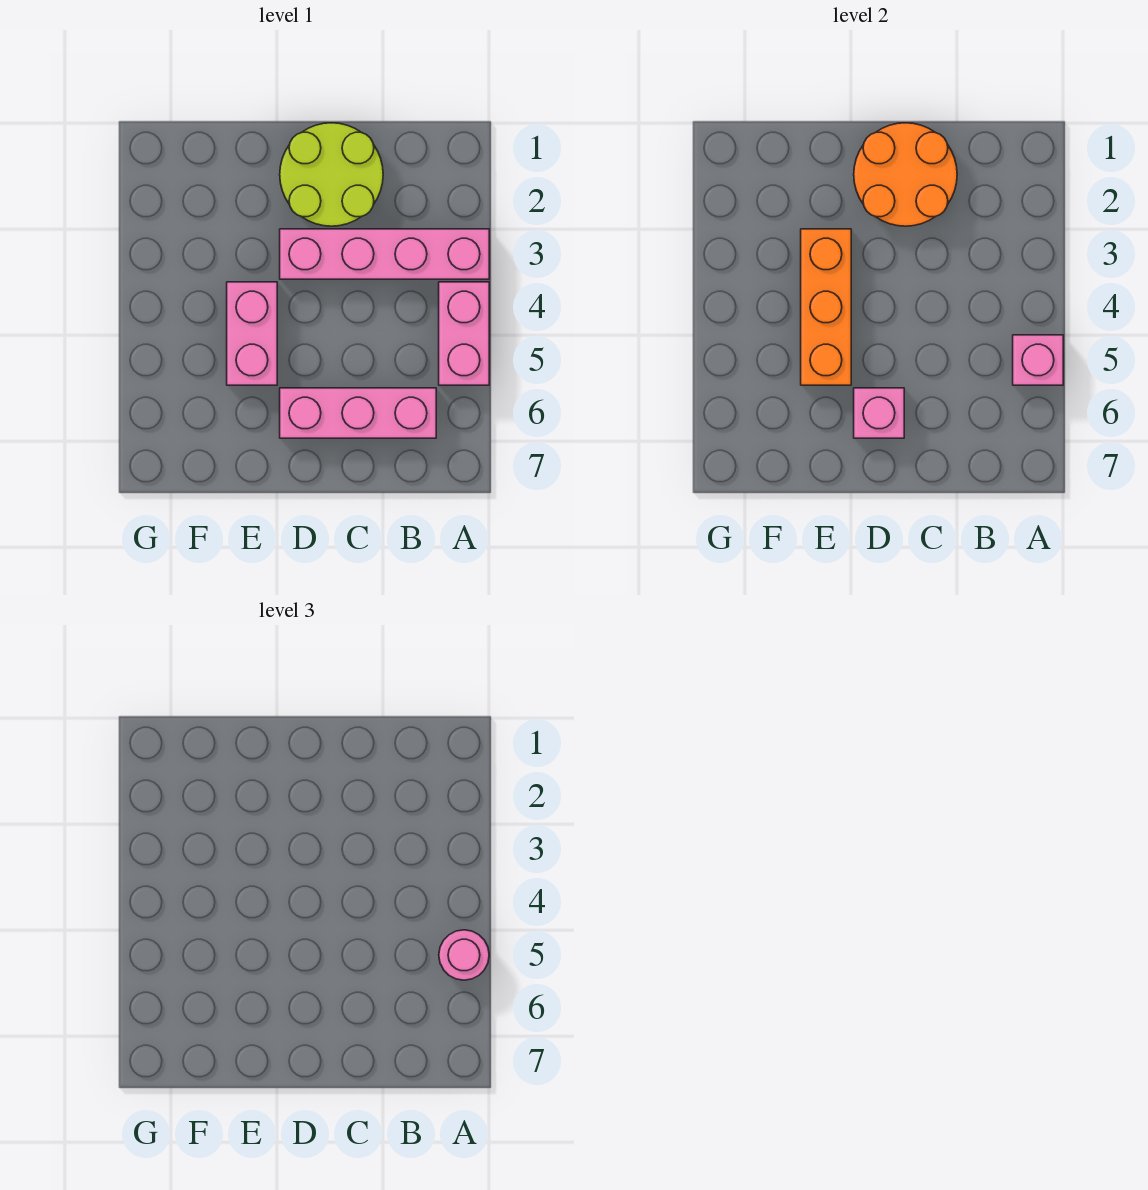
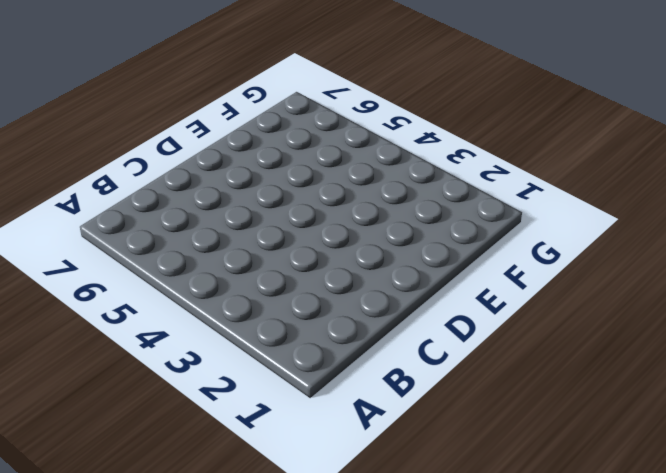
none -> pink brick A3:D3 level 1
none -> pink brick A4:A5 level 1

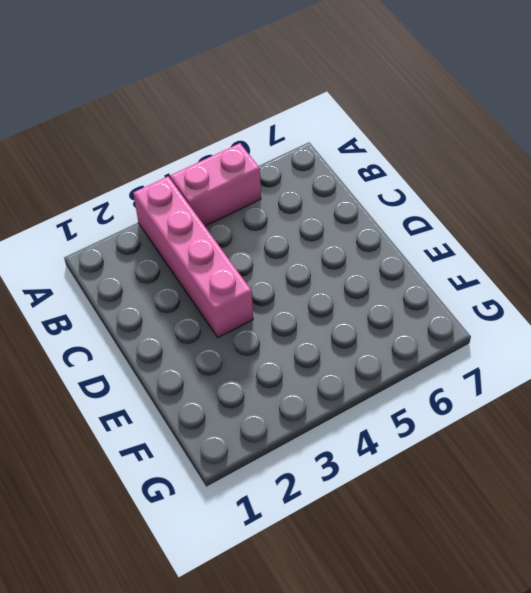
none -> pink brick B6:D6 level 1
none -> lime round brick C1:D2 level 1

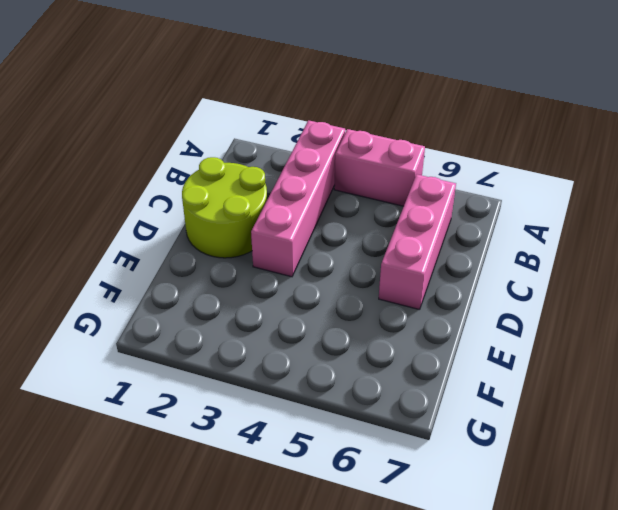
none -> pink brick E4:E5 level 1
none -> pink brick A5 level 2

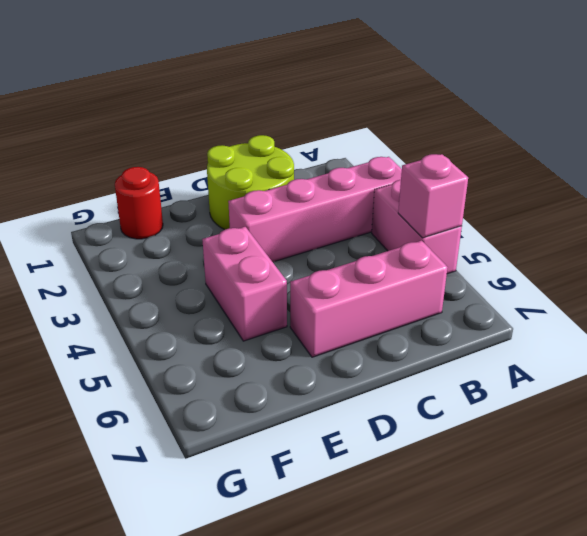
red round brick F1 level 1 -> none
none -> orange round brick C1:D2 level 2
none -> pink brick D6 level 2

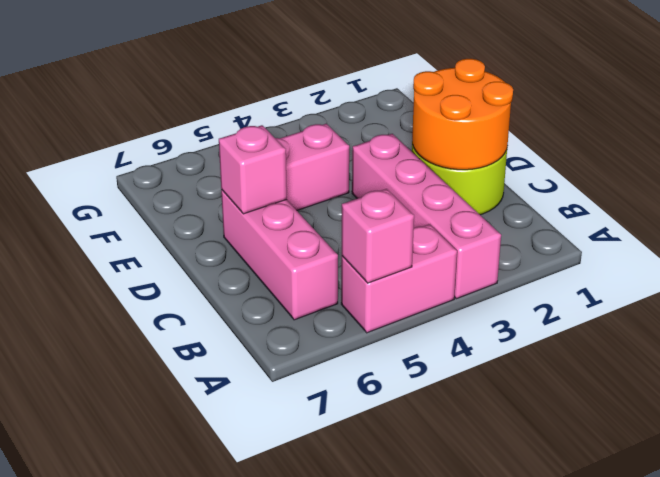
none -> orange brick E3:E5 level 2
none -> pink round brick A5 level 3

